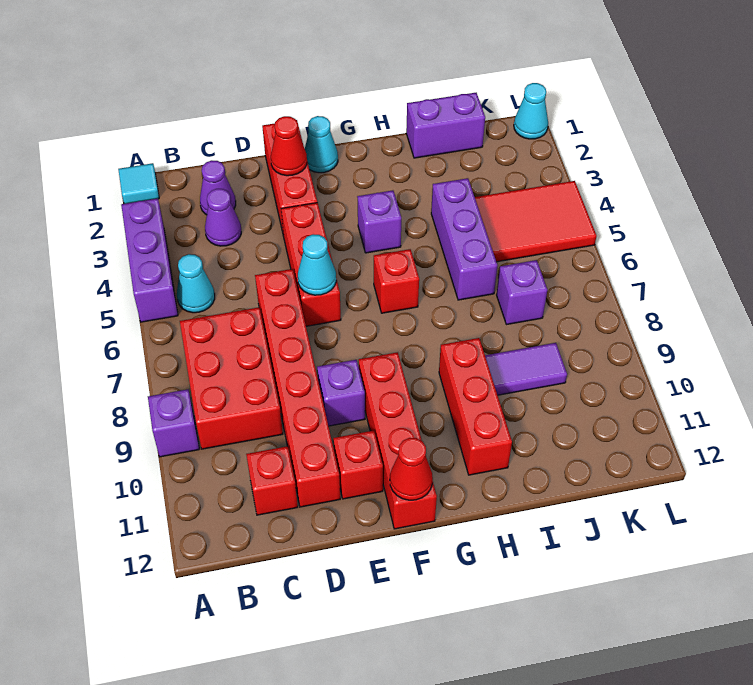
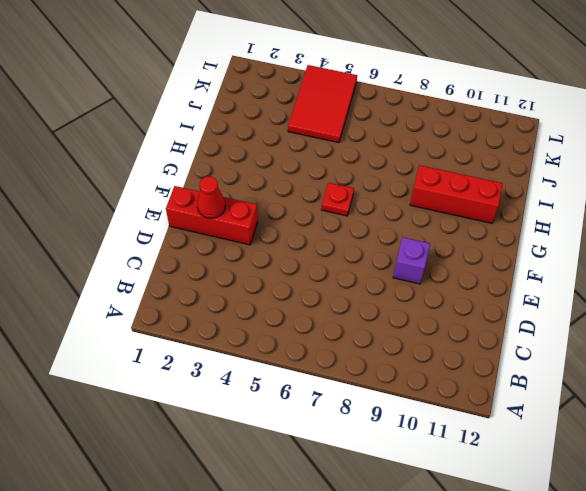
red plate G6 level 1 -> red brick G6 level 1
none -> cyan tile A1 level 1
none -> purple brick A3:A5 level 1
none -> purple brick A9 level 1

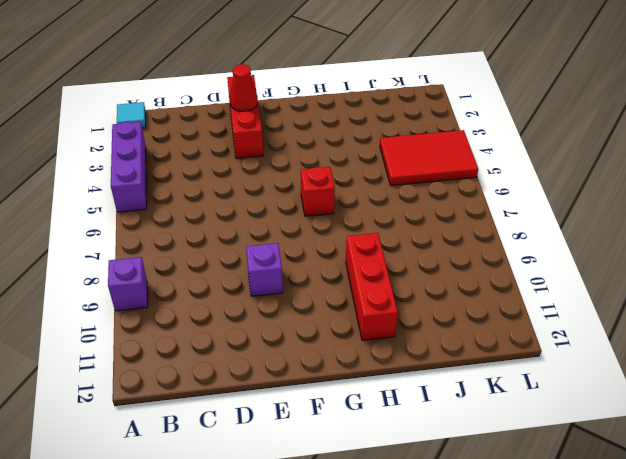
none -> cyan cone B5 level 1
none -> red brick B7:C9 level 1
none -> purple cone C2 level 1

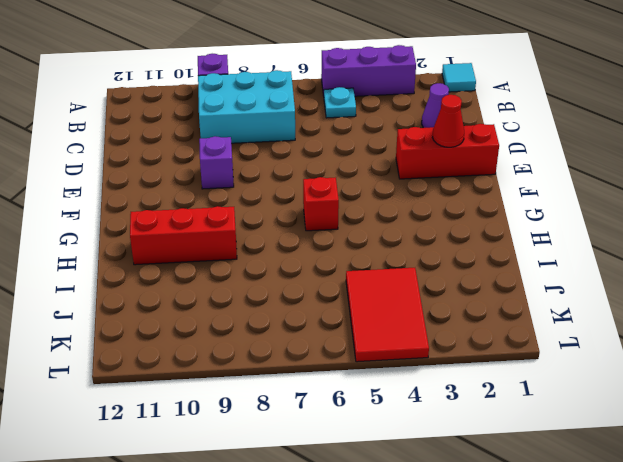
cyan plate B5 level 1 -> cyan cone B5 level 1
cyan brick B7:C9 level 1 -> red brick B7:C9 level 1
none -> purple cone C3 level 1
none -> red brick C11 level 1
none -> red brick D6:D11 level 1

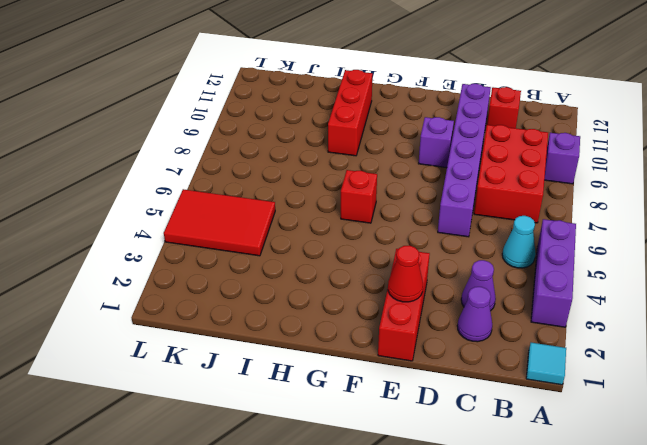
purple brick D6:D11 level 1 -> red brick D6:D11 level 1
none -> red brick E4:E6 level 1
none -> red brick E11 level 1
none -> cyan cone F1 level 1

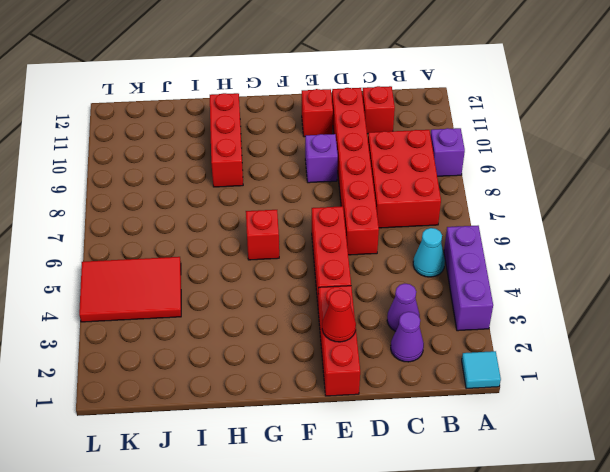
none -> cyan cone F1 level 1
none -> red brick F9:F12 level 1
none -> purple brick G4 level 1

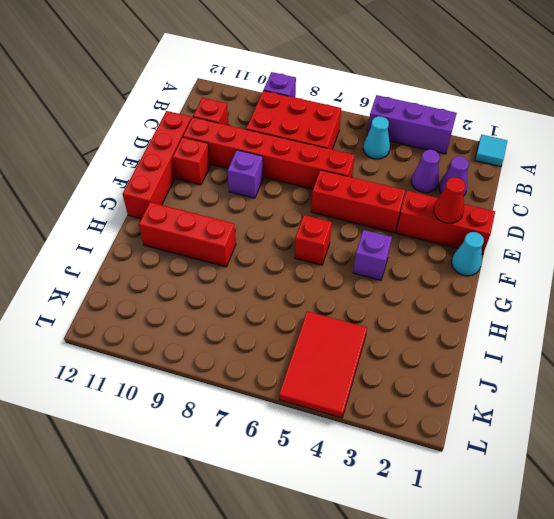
red brick D12:G12 level 1 -> red brick F9:F12 level 1
none -> purple brick I1:J1 level 1
none -> purple brick I4:I6 level 1
none -> purple tile I9:J9 level 1

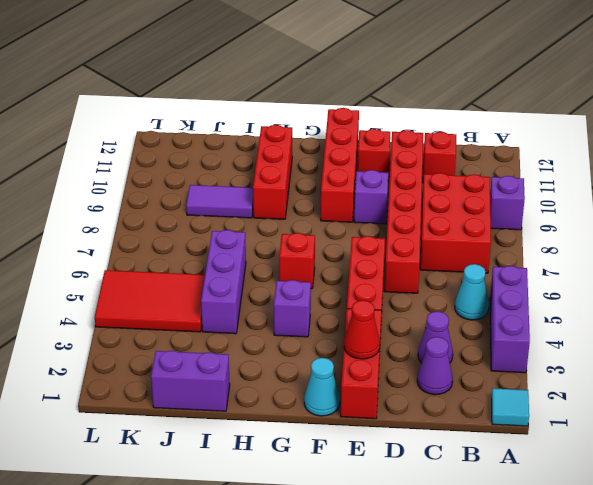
none -> purple brick J7 level 1
none -> cyan cone L1 level 1
none -> cyan cone E6 level 2

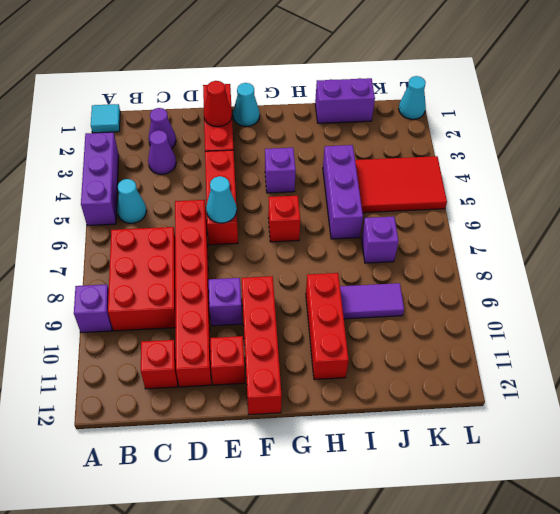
none -> red cone F12 level 2

